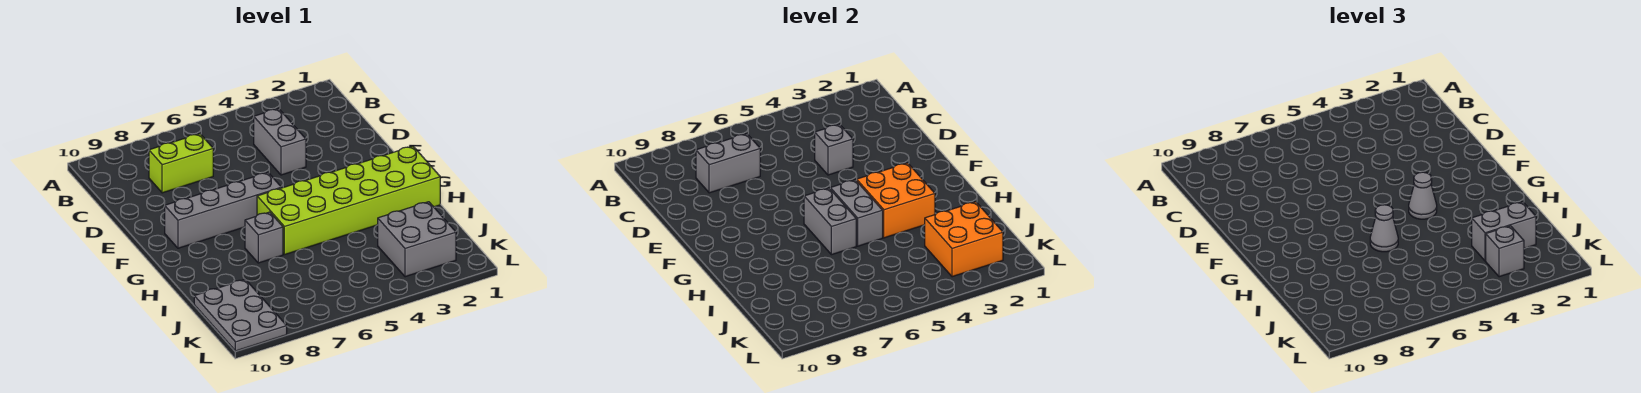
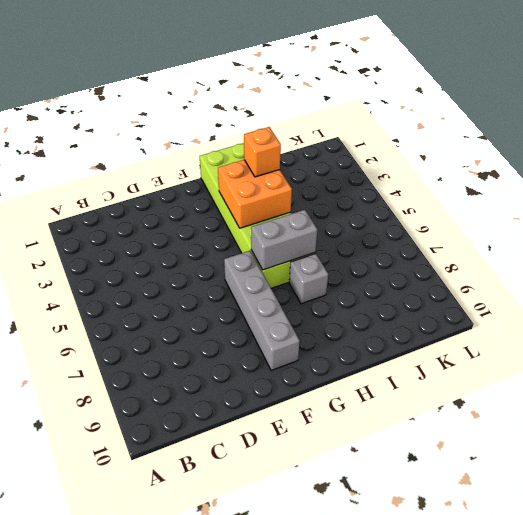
orange brick H3 level 3 -> none
none -> grey brick C4:D4 level 1
none -> lime brick C7:C8 level 1
none -> grey brick J2:K3 level 1

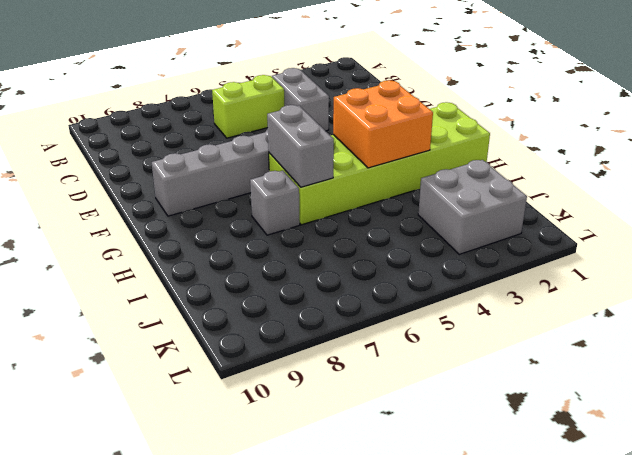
lime brick C5:C6 level 1 -> lime brick C7:C8 level 1
none -> grey plate J9:L10 level 1
none -> grey brick C7:C8 level 2
none -> grey brick D4 level 2

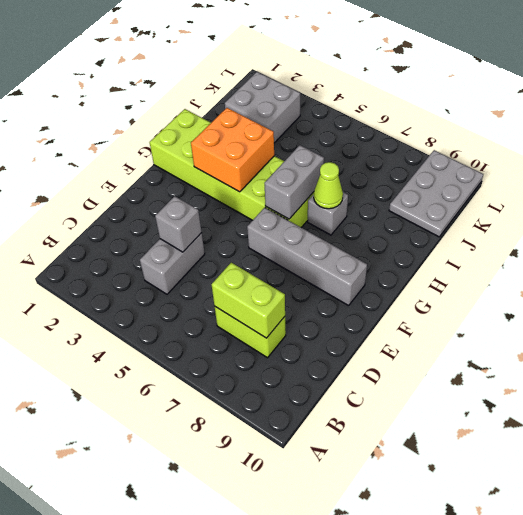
lime brick C7:C8 level 2 -> grey brick C7:C8 level 2
lime cone H7 level 2 -> none
none -> grey brick G5:H5 level 2
none -> orange brick J2:K3 level 2
none -> grey cone G4 level 3

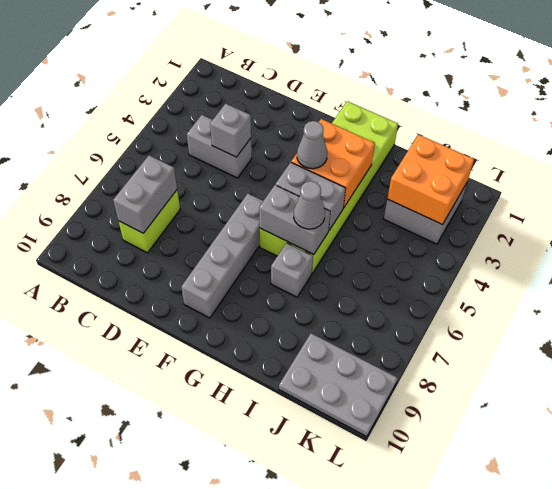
none -> grey brick J2:J3 level 3
none -> grey brick K3 level 3

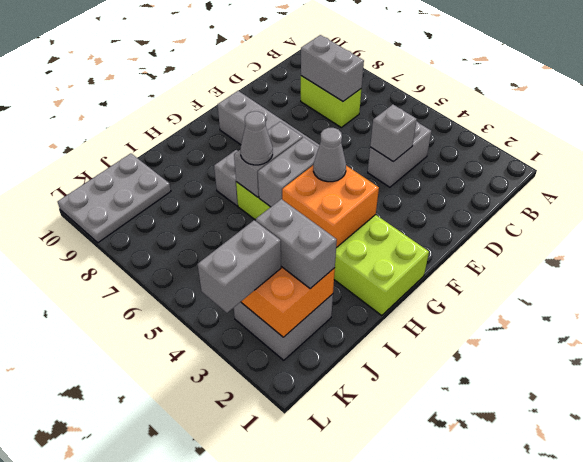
grey brick K3:L3 level 3 -> grey brick K3 level 3

